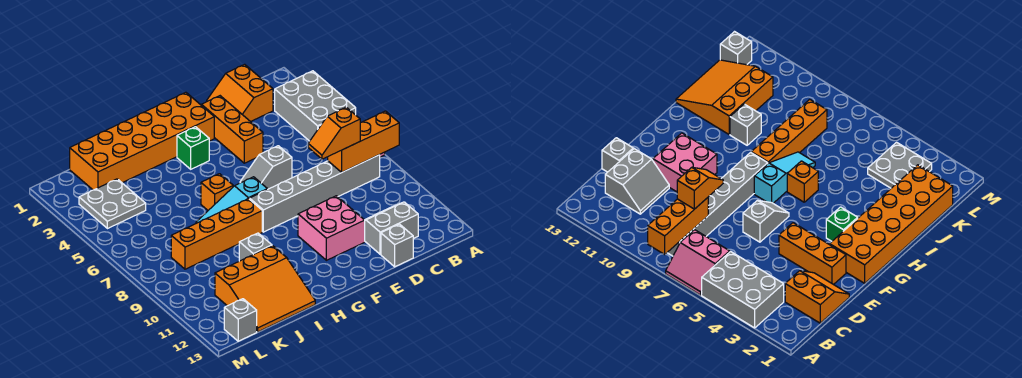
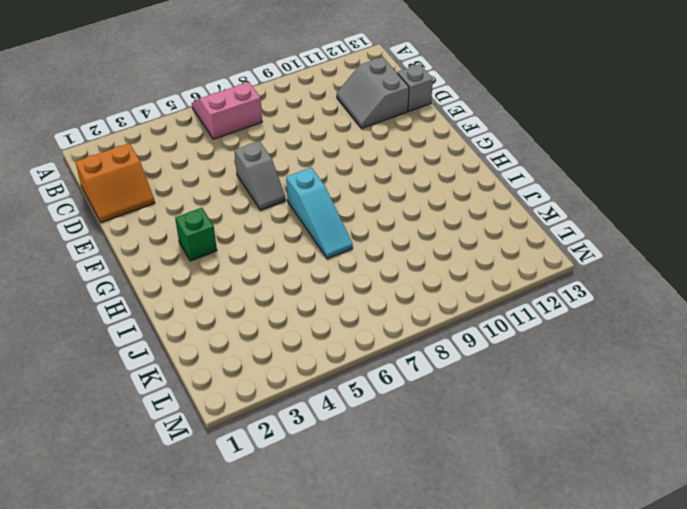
none -> grey brick A3:B5 level 1
none -> grey brick B8:G8 level 1
none -> orange brick E2:E4 level 1

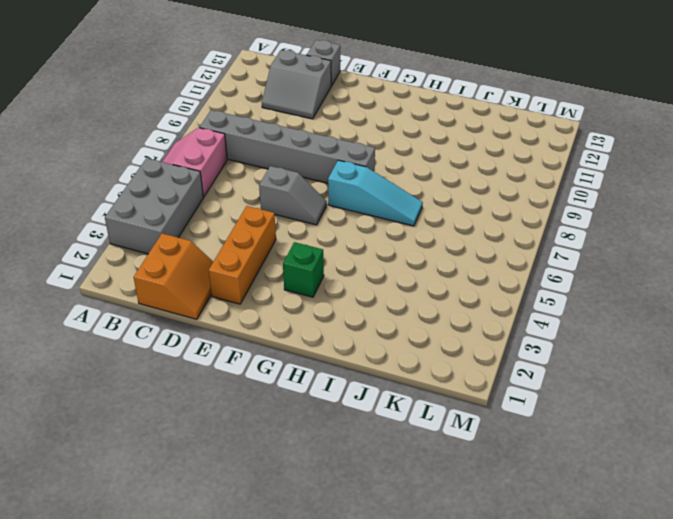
none -> pink brick E10:F11 level 1
none -> orange brick F1:K2 level 1
none -> orange brick H6 level 1

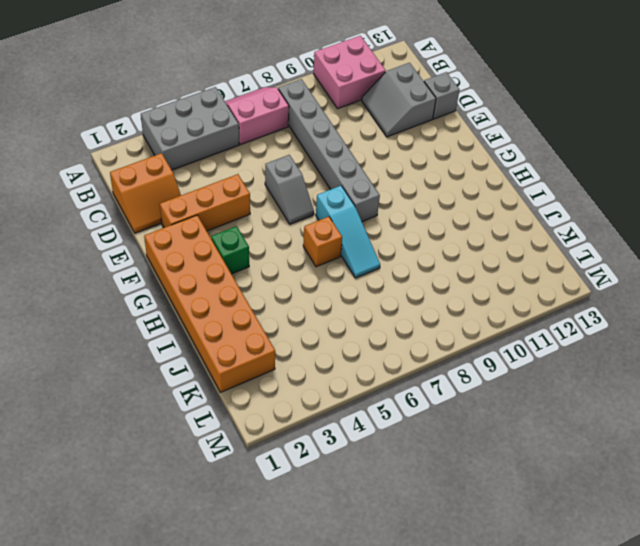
pink brick A10:B11 level 1 -> pink brick E10:F11 level 1
none -> orange brick H8:K8 level 1
none -> grey brick I10 level 1
none -> orange slope I11:K13 level 1 top 11

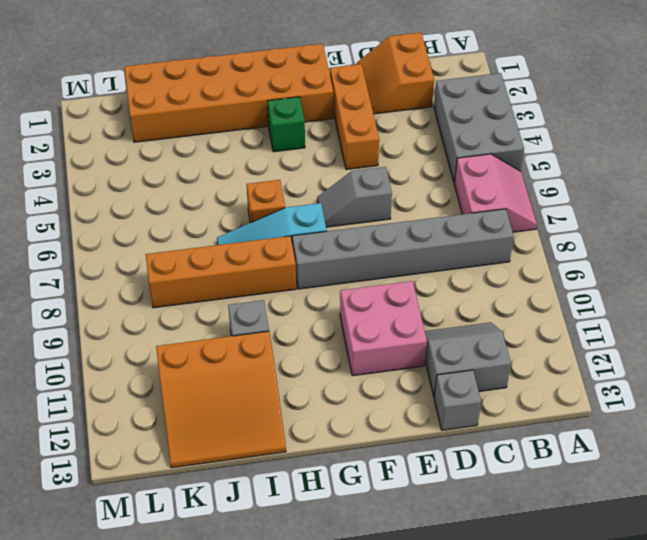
none -> grey plate K3:L4 level 1
none -> grey brick L13 level 1
none -> orange brick A8:C8 level 2

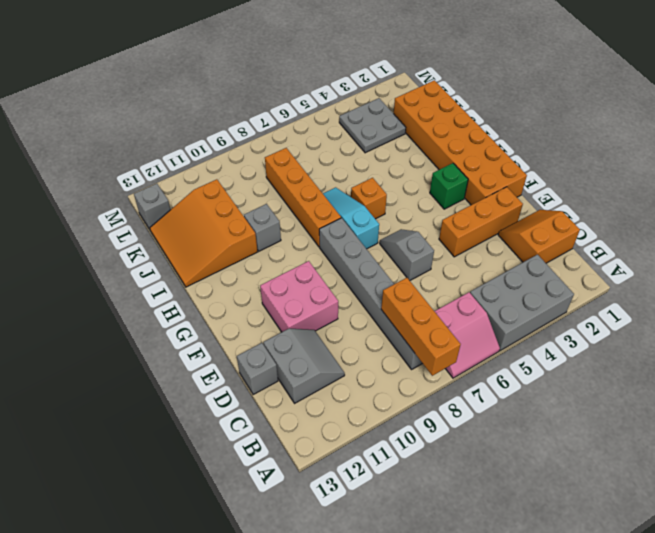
none -> orange slope C8:D8 level 3 top C

